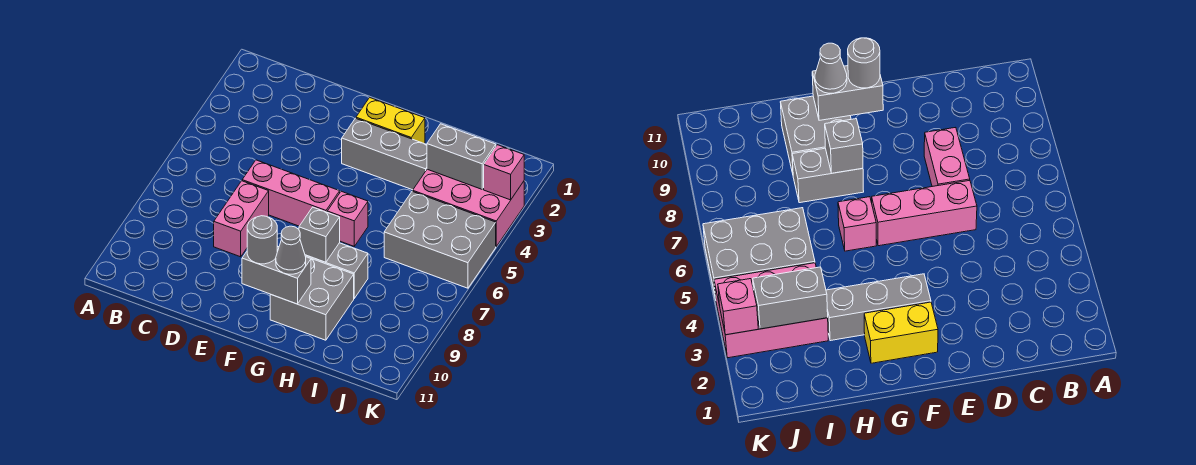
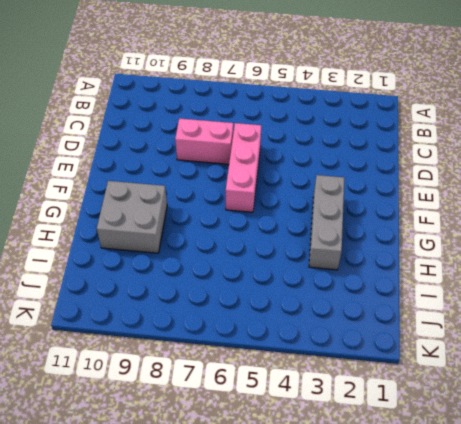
none -> yellow brick F2:G2 level 1
none -> pink brick G6 level 1
none -> grey brick G8:H8 level 1

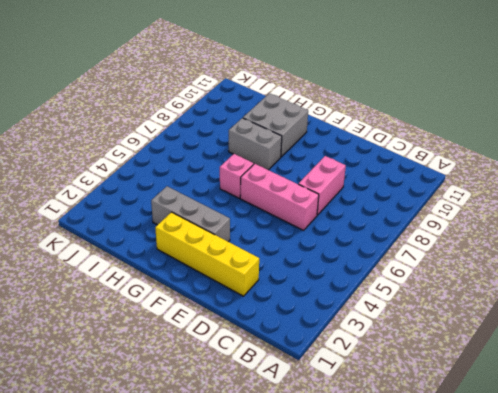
yellow brick D2:G2 level 1 -> yellow brick F2:G2 level 1
none -> pink brick I3:K4 level 1
none -> grey brick I5:K6 level 1
none -> grey brick F10:G10 level 2

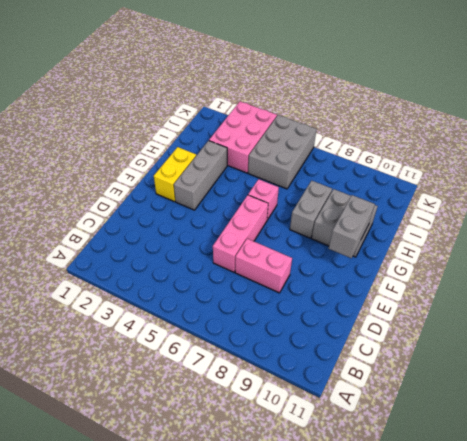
none -> grey brick G8 level 2
none -> grey brick I3:J3 level 2
none -> pink brick K3 level 2

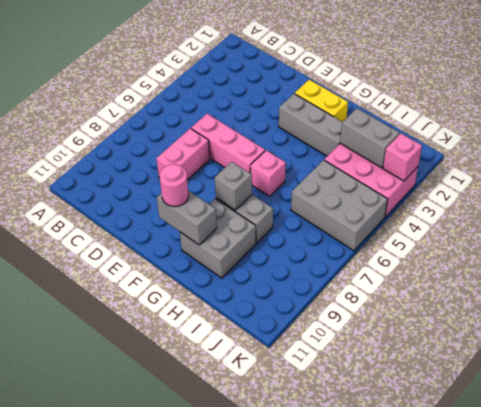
pink round brick F10 level 3 -> grey round brick F10 level 3
none -> grey cone G10 level 3

